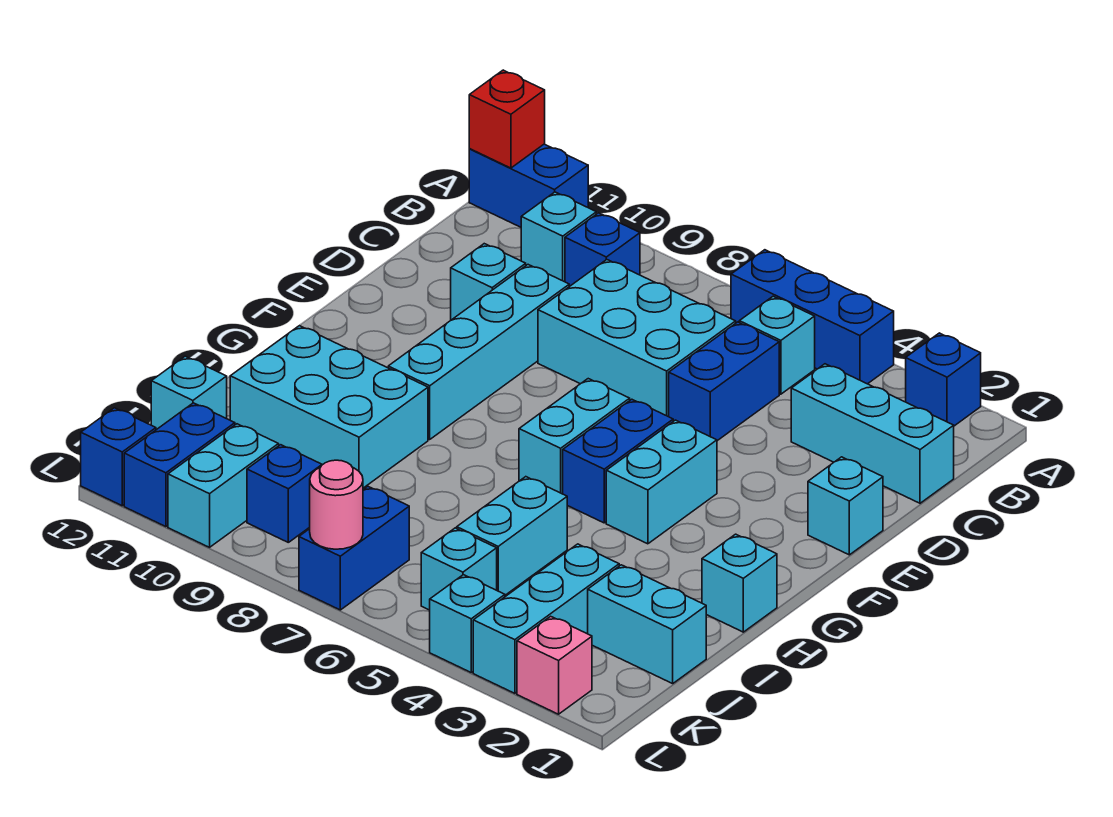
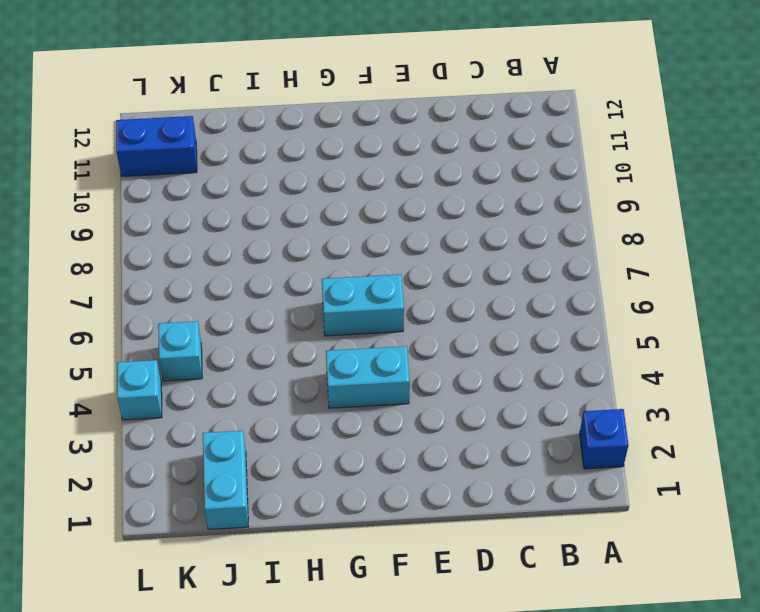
none -> blue brick A4:A6 level 1
none -> blue brick A11:A12 level 1
none -> cyan brick B5 level 1
none -> blue brick B9 level 1

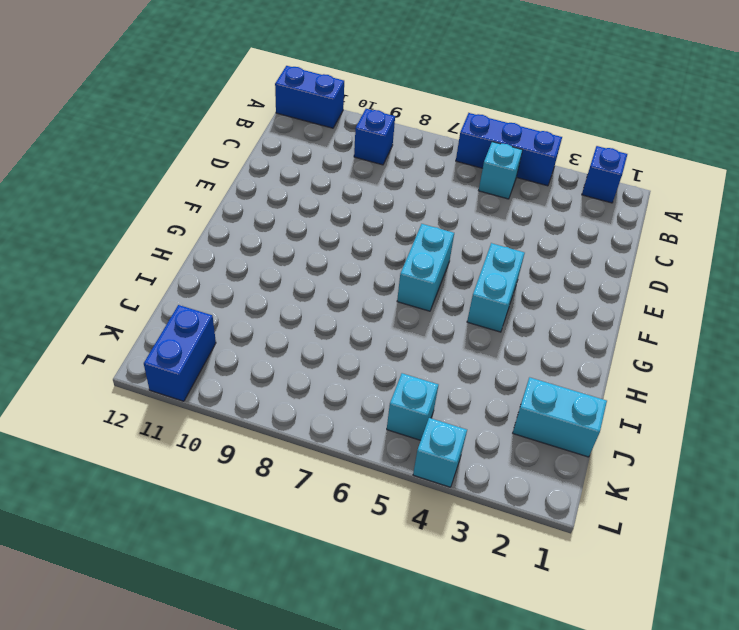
none -> cyan brick B10 level 1
none -> cyan brick C1:C3 level 1
none -> blue brick C5:D5 level 1
none -> cyan brick C6:D8 level 1

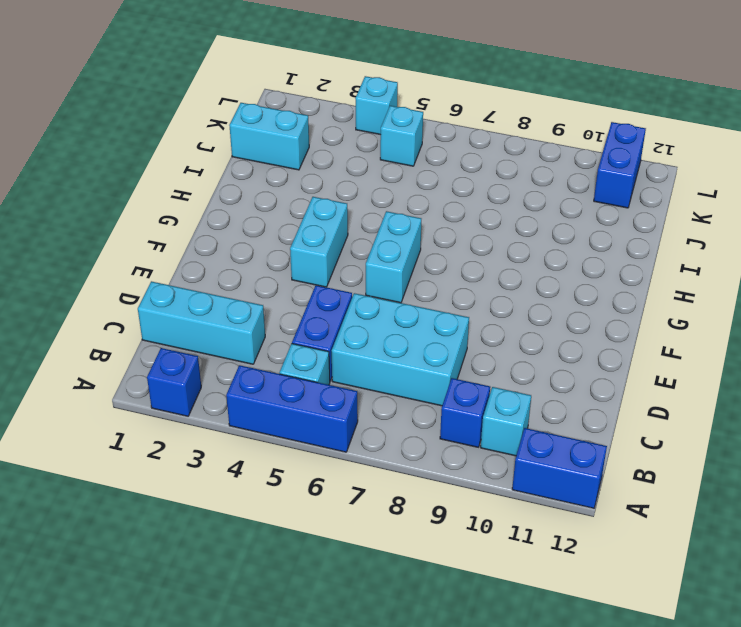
none -> cyan brick D9:G9 level 1
none -> cyan brick D10 level 1
none -> cyan brick E1 level 1
none -> blue brick F5:G5 level 1

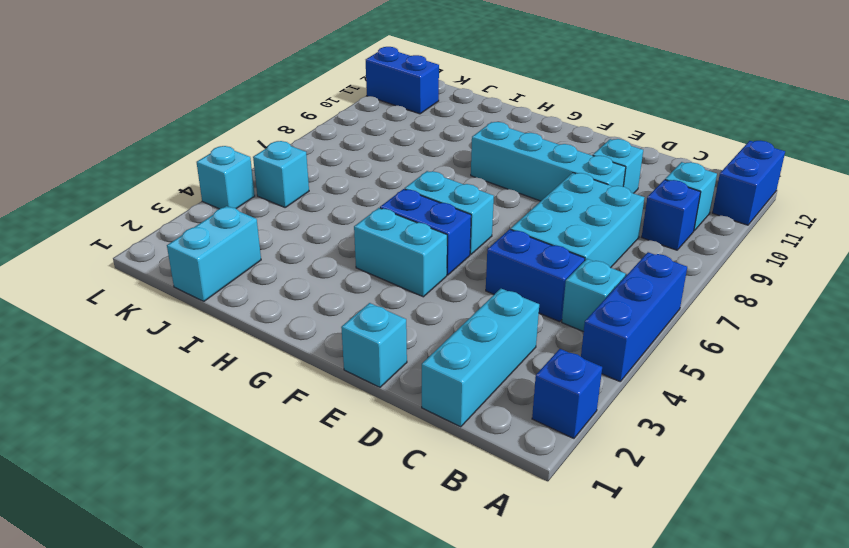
none -> cyan brick H1 level 1
none -> cyan brick H9:I11 level 1
none -> cyan brick I5:J5 level 1
none -> cyan brick J3:L3 level 1

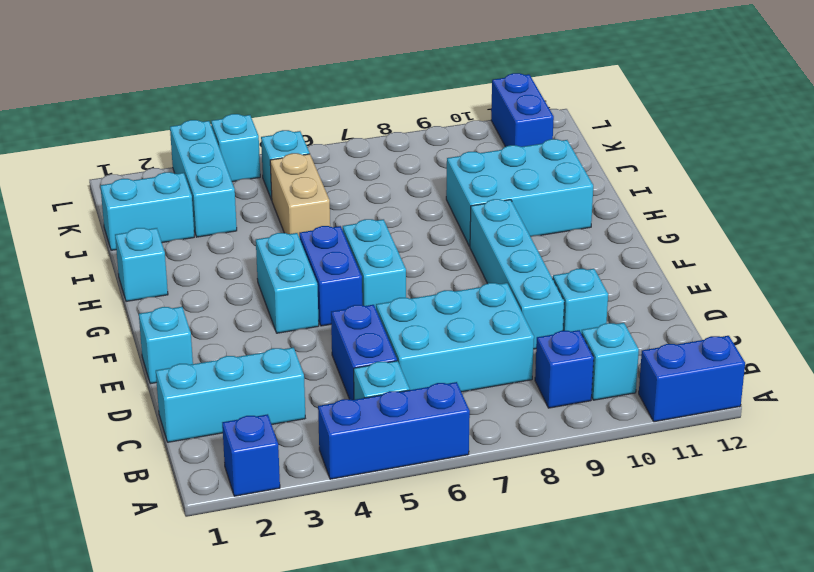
tan brick I5:J5 level 1 -> cyan brick I5:J5 level 1
none -> cyan brick J12 level 1
none -> blue brick K7:L7 level 1
none -> blue brick K9 level 1
none -> cyan brick K10:L10 level 1

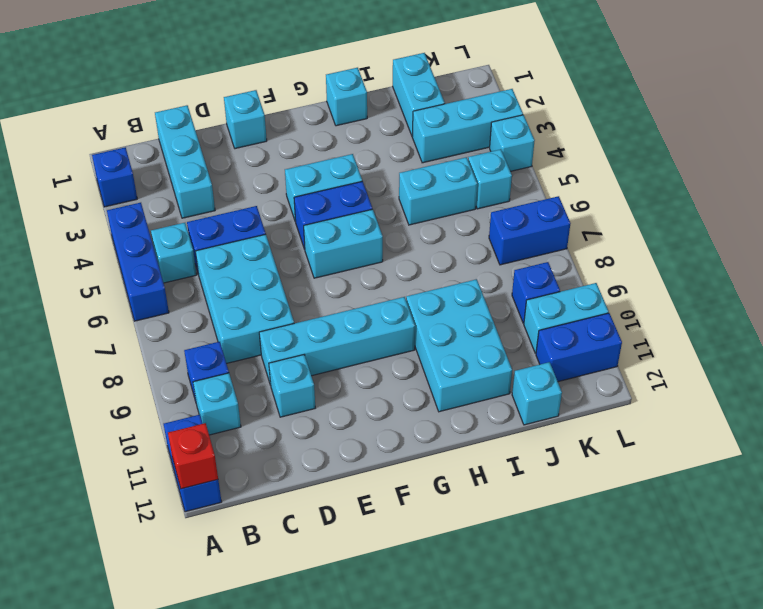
none -> pink brick L2 level 1
none -> blue brick L12 level 1
none -> pink round brick L7 level 2

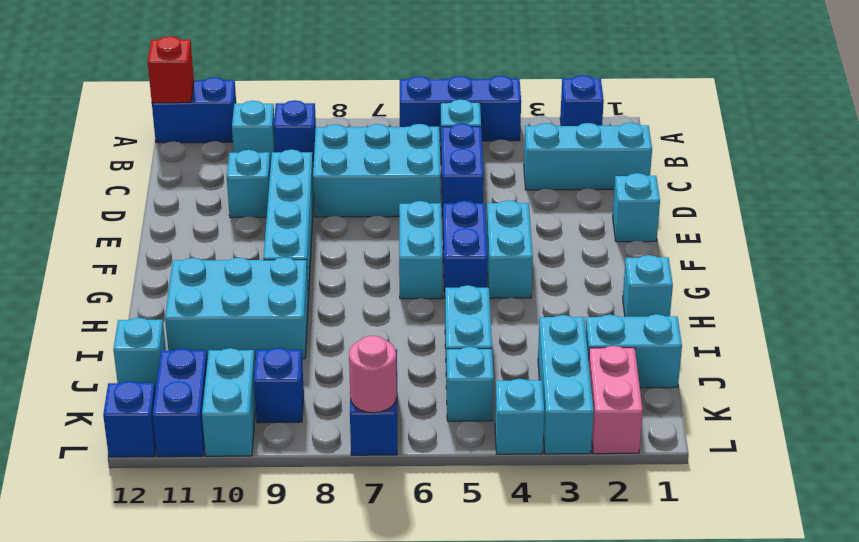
pink brick K2:L2 level 1 -> pink brick L2 level 1

